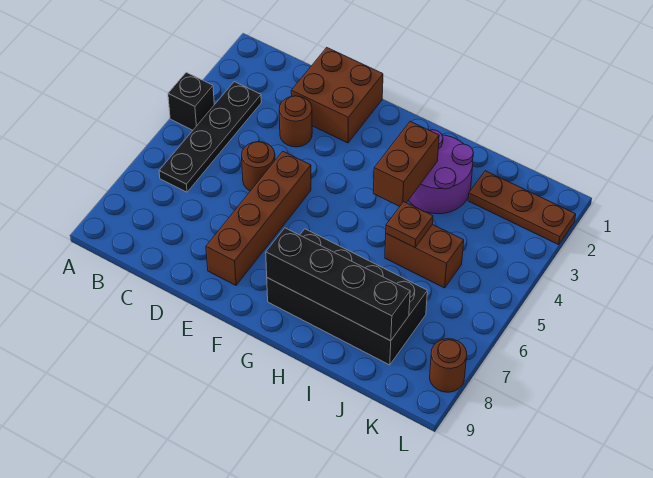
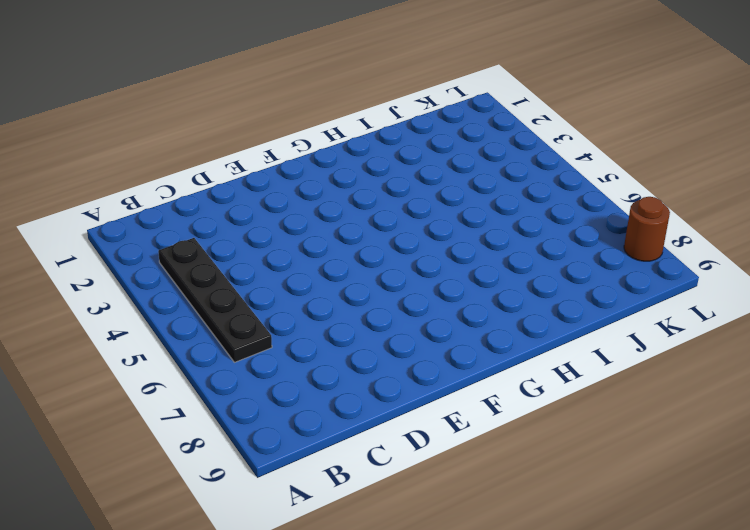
none -> black brick A4 level 1
none -> brown brick D1:E2 level 1
none -> brown round brick D3 level 1

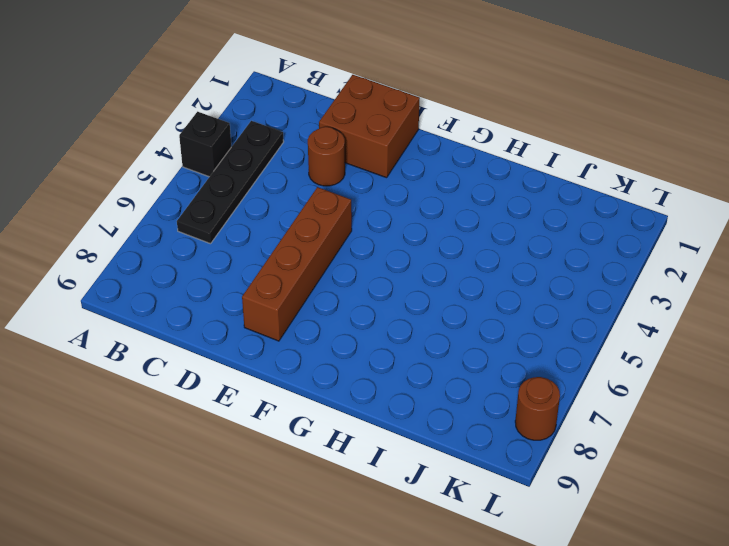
none -> brown round brick D5 level 1
none -> black brick G7:J8 level 1
none -> purple round brick H2:I3 level 1

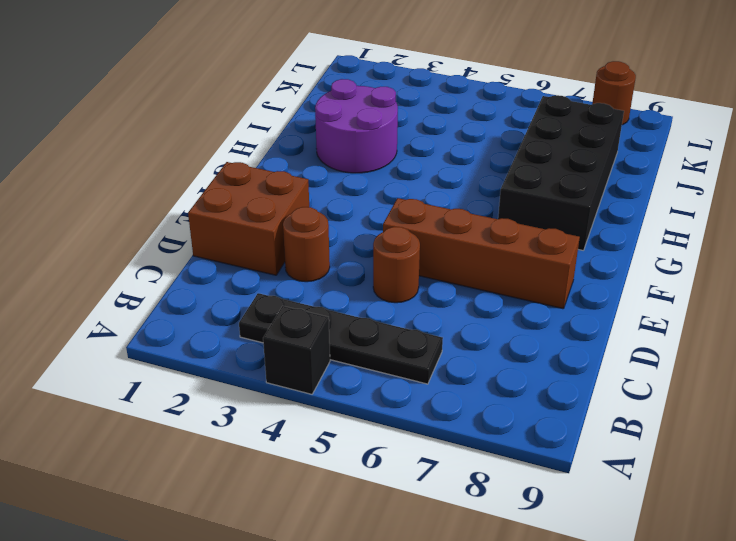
none -> brown brick I5:J5 level 1
none -> brown plate J2:L2 level 1
none -> black brick G8:J8 level 2

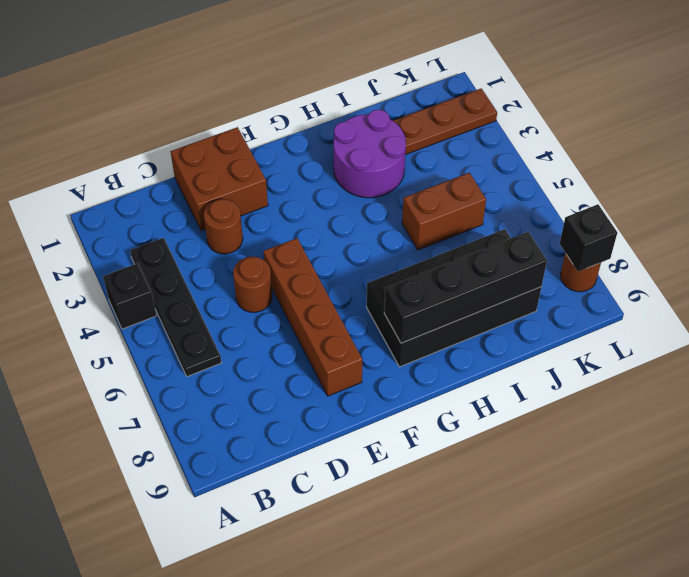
black brick L8 level 2 -> none
none -> brown brick H3:H4 level 2
none -> brown plate I5 level 2

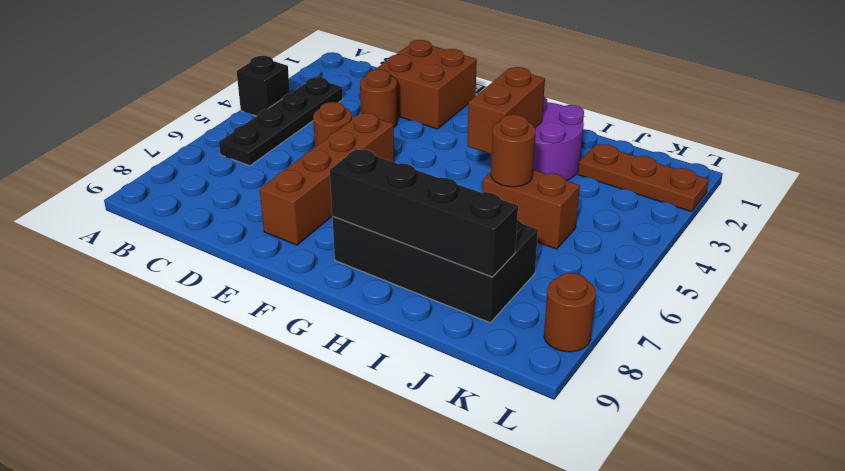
brown round brick I5 level 2 -> brown plate I5 level 2

